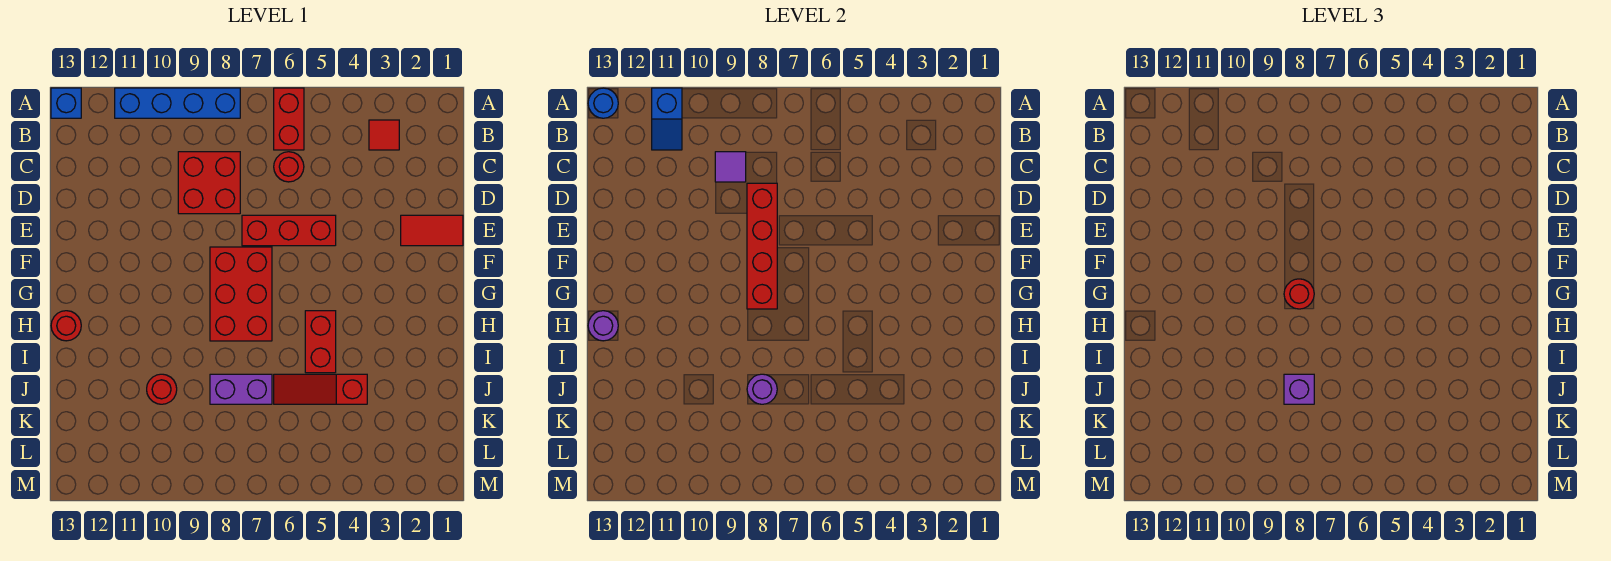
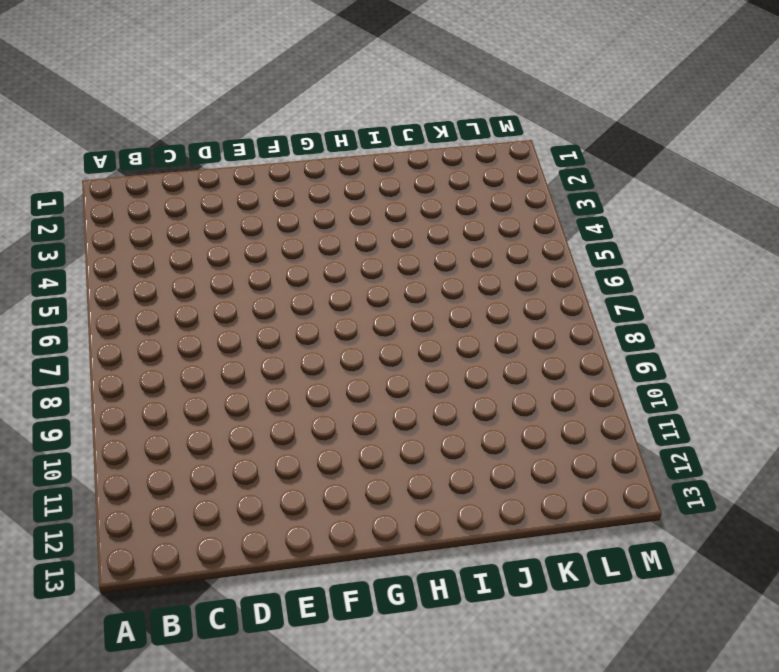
none -> red brick A6:B6 level 1
none -> blue brick A8:A11 level 1
none -> blue brick A13 level 1

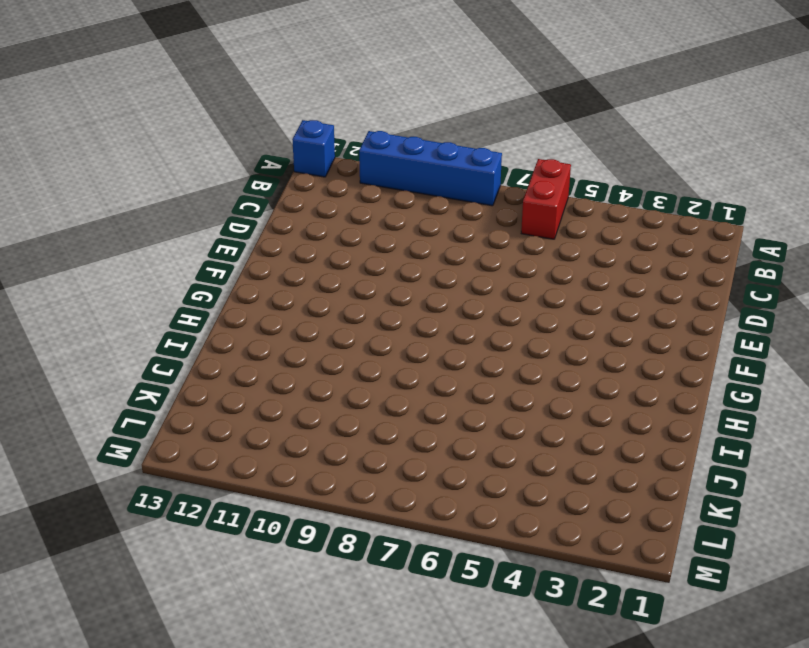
none -> red tile B3 level 1
none -> red round brick C6 level 1
none -> red brick C8:D9 level 1

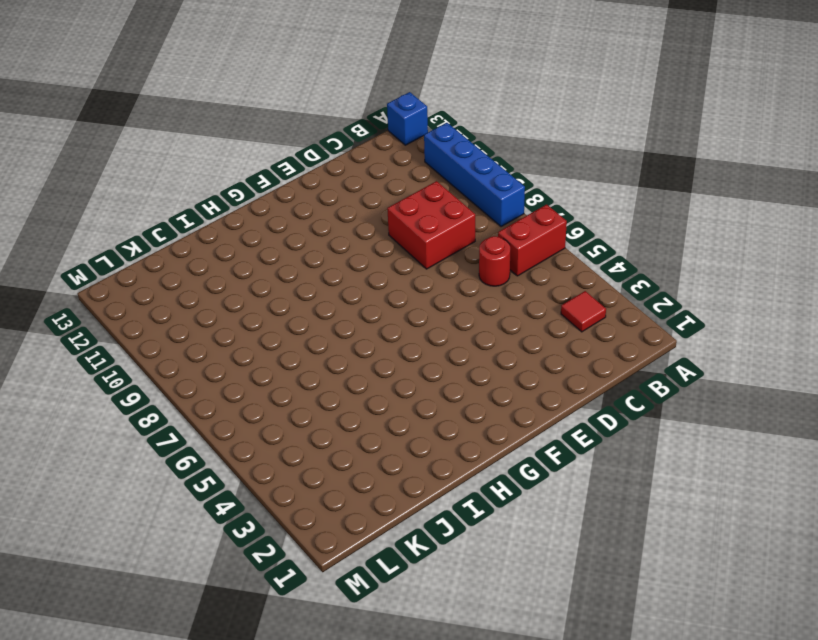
none -> red tile E1:E2 level 1
none -> red brick E5:E7 level 1
none -> red brick F7:H8 level 1

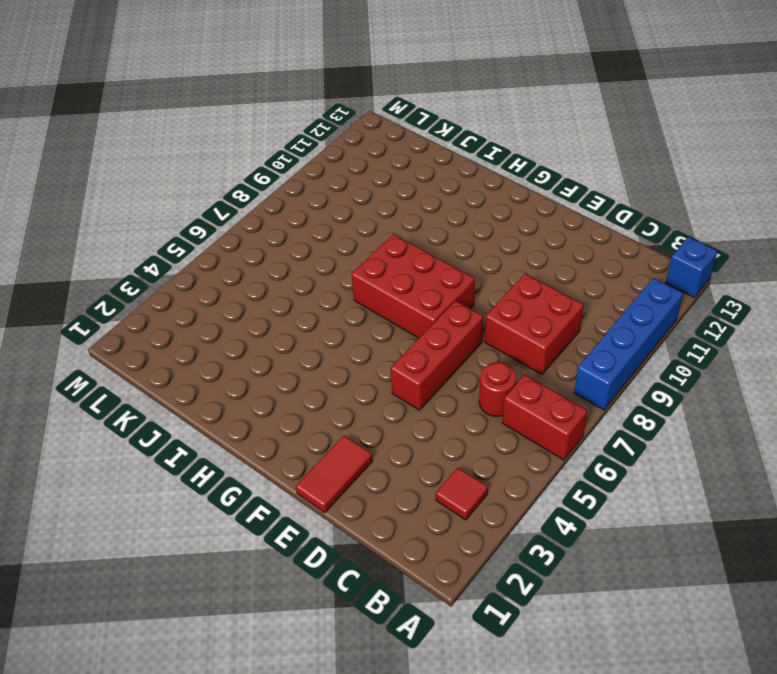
none -> red brick H5:I5 level 1
none -> red round brick H13 level 1
none -> red slope J4:J6 level 1 top 4

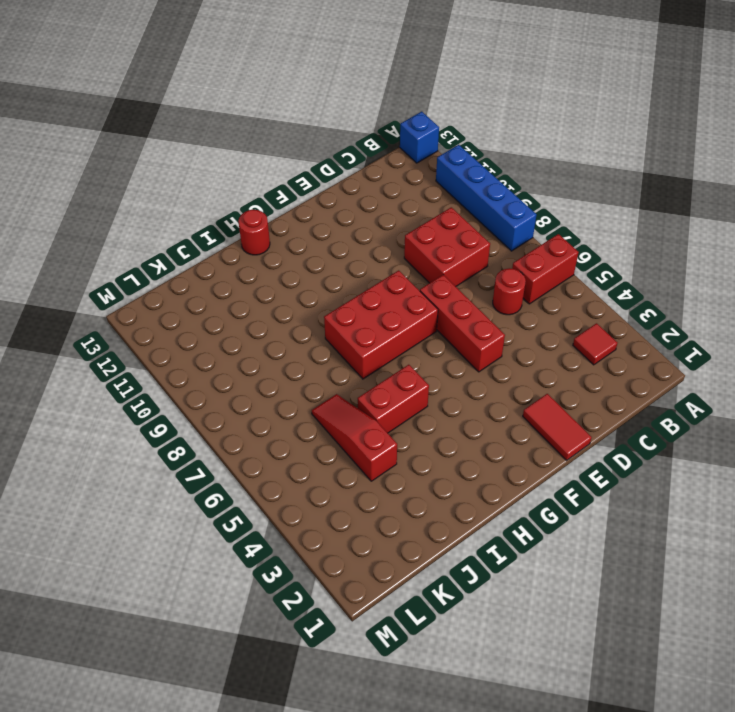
none -> purple brick J7:J8 level 1
none -> red round brick J10 level 1
none -> blue slope A11:B11 level 2 top A

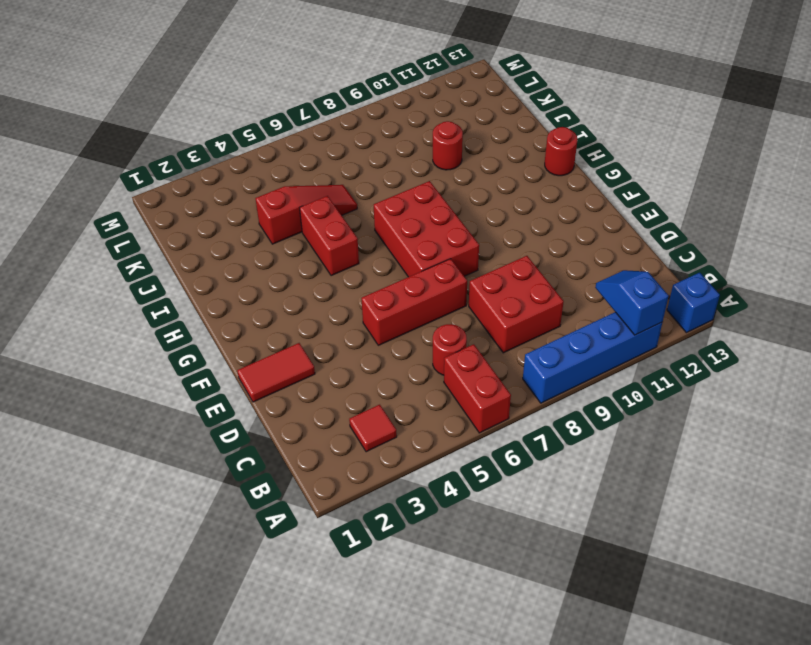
none -> purple brick J7:J8 level 1
none -> blue round brick A13 level 2
none -> purple tile C9 level 2

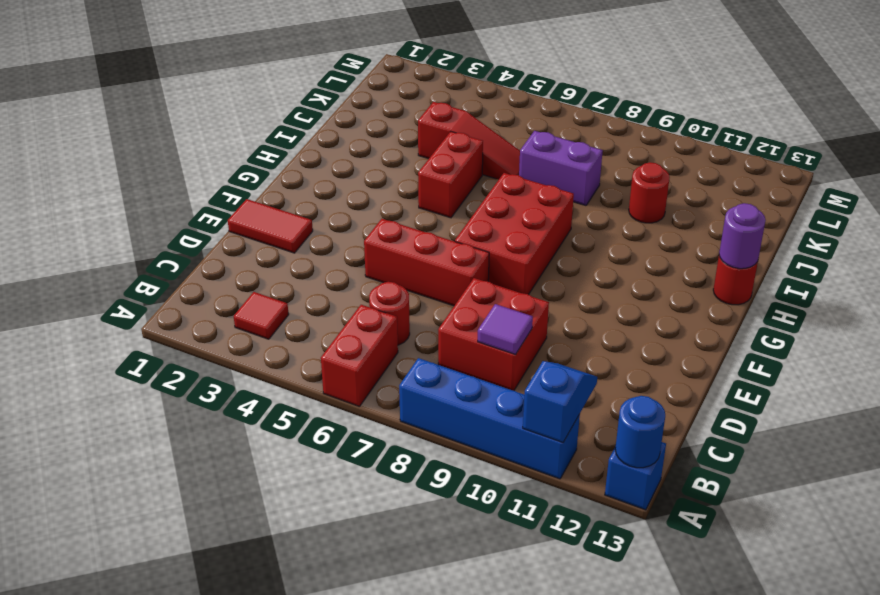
none -> red brick D8:G8 level 2
none -> purple round brick J8 level 2
none -> red round brick G8 level 3

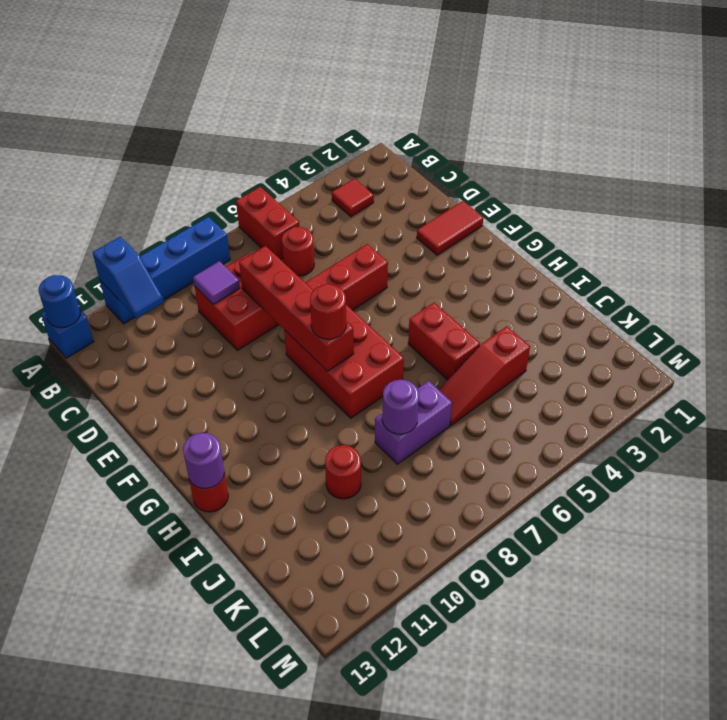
none -> purple brick J8 level 3

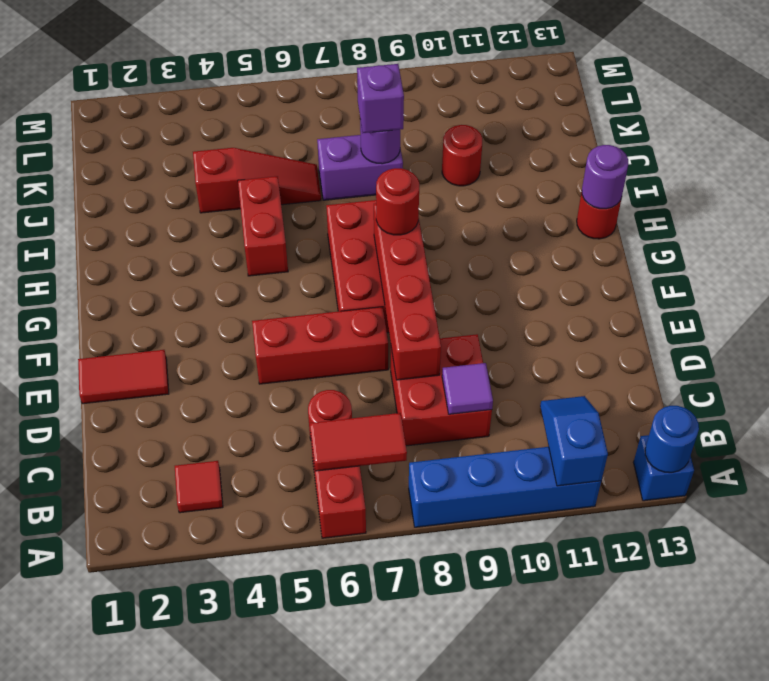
red tile B6:B7 level 2 -> none

